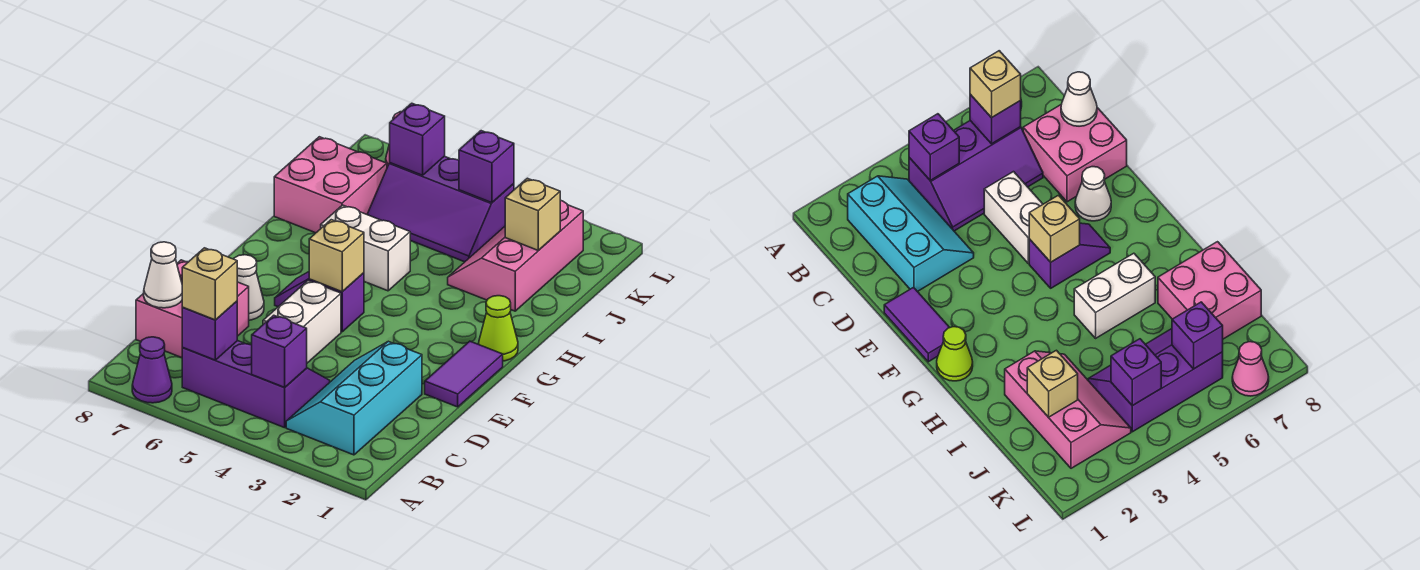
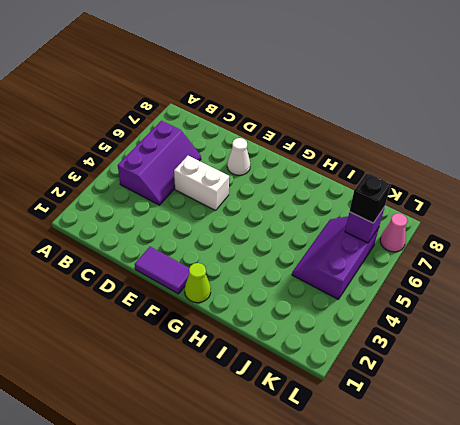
black brick K6 level 3 -> none
none -> purple cone A7 level 1
none -> cyan slope B2:D3 level 1 top 2
none -> pink brick C7:D8 level 1

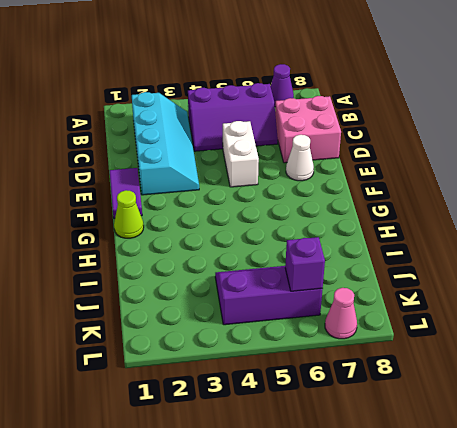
cyan slope B2:E3 level 1 top 2 -> cyan slope B2:D3 level 1 top 2
none -> purple slope F5:F6 level 1 top 5
none -> white brick H5:H6 level 1
none -> pink slope I2:K3 level 1 top 2

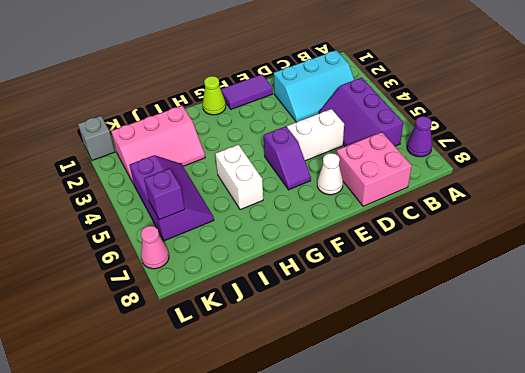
grey brick L1 level 1 -> none
none -> pink brick I7:J8 level 1
none -> purple brick B4 level 2
none -> purple brick B6 level 2

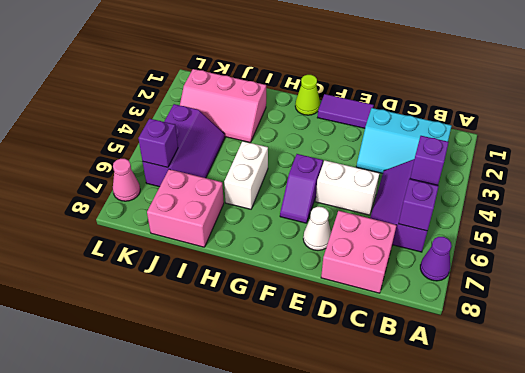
none -> white cone C8 level 2
none -> tan brick F5 level 2
none -> tan brick J2 level 2

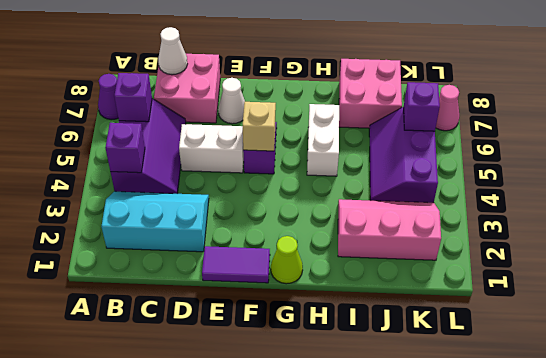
none -> tan brick J2 level 2
none -> purple brick K4 level 2
none -> tan brick B6 level 3

